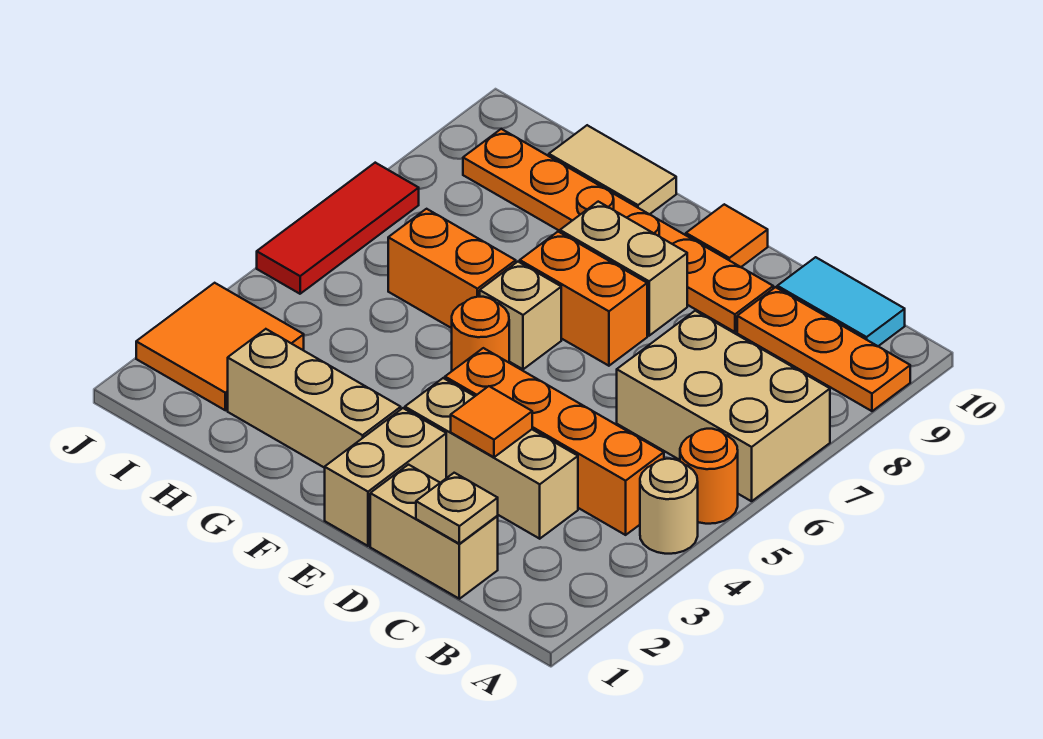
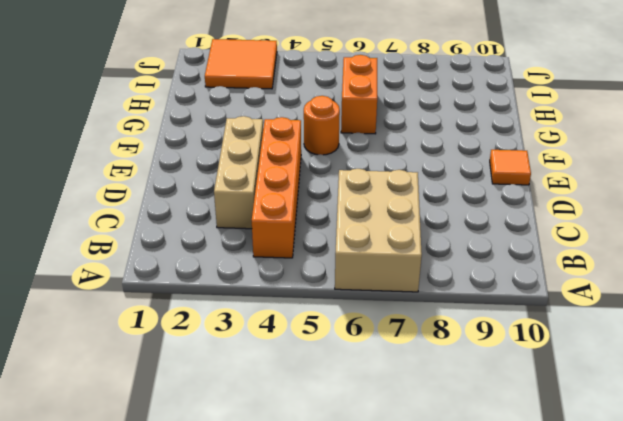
none -> tan round brick A4 level 1
none -> orange round brick A5 level 1
none -> orange plate A9:C9 level 1

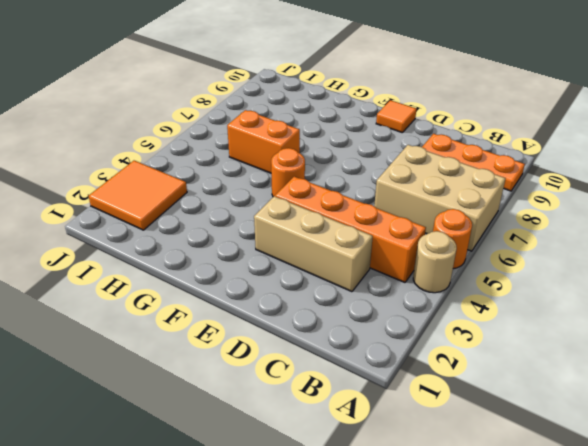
none -> cyan tile B10:C10 level 1
none -> tan brick C1:D1 level 1
none -> orange plate D9:I9 level 1

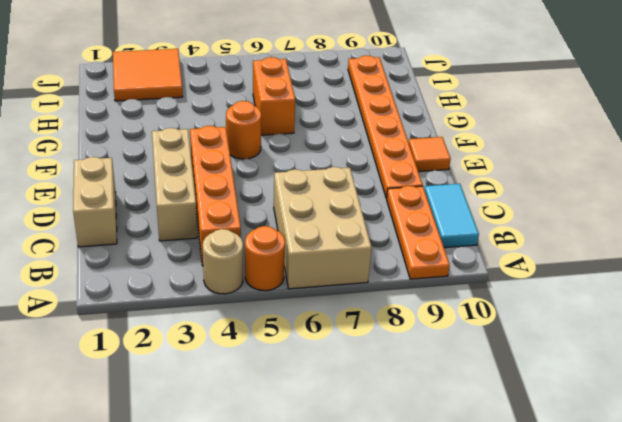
none -> tan brick E1:E2 level 1
none -> orange brick E7:F7 level 1
none -> tan brick E8:F8 level 1

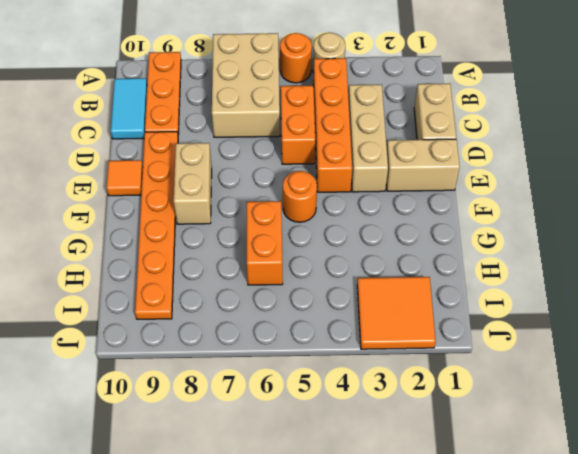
orange brick C5:D5 level 1 -> orange brick E7:F7 level 1
none -> tan brick F2:H2 level 1
none -> tan brick F6 level 1
none -> tan tile G10:H10 level 1

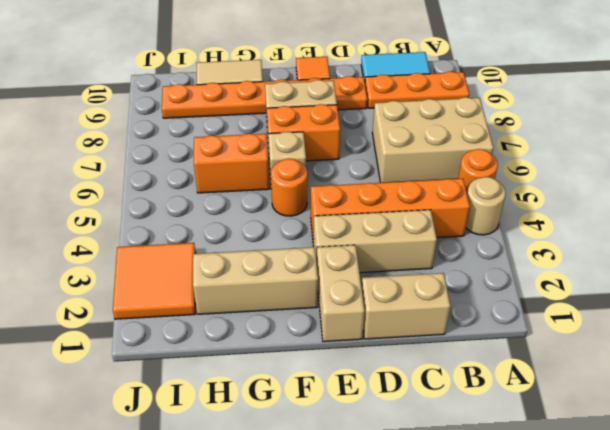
none -> red tile J5:J7 level 1
none -> tan plate C1 level 2
none -> orange tile D3 level 2

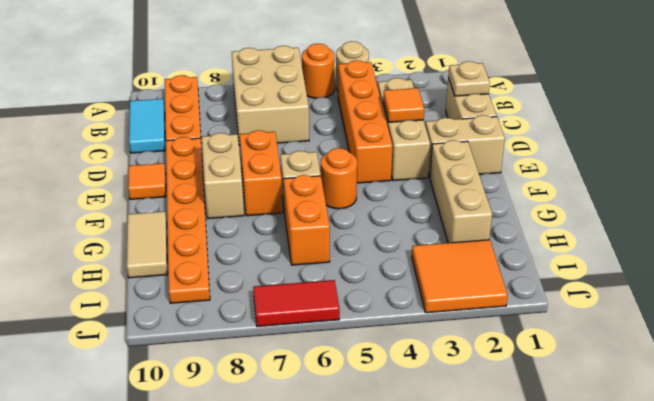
red tile J6:J7 level 1 -> red tile J5:J7 level 1

